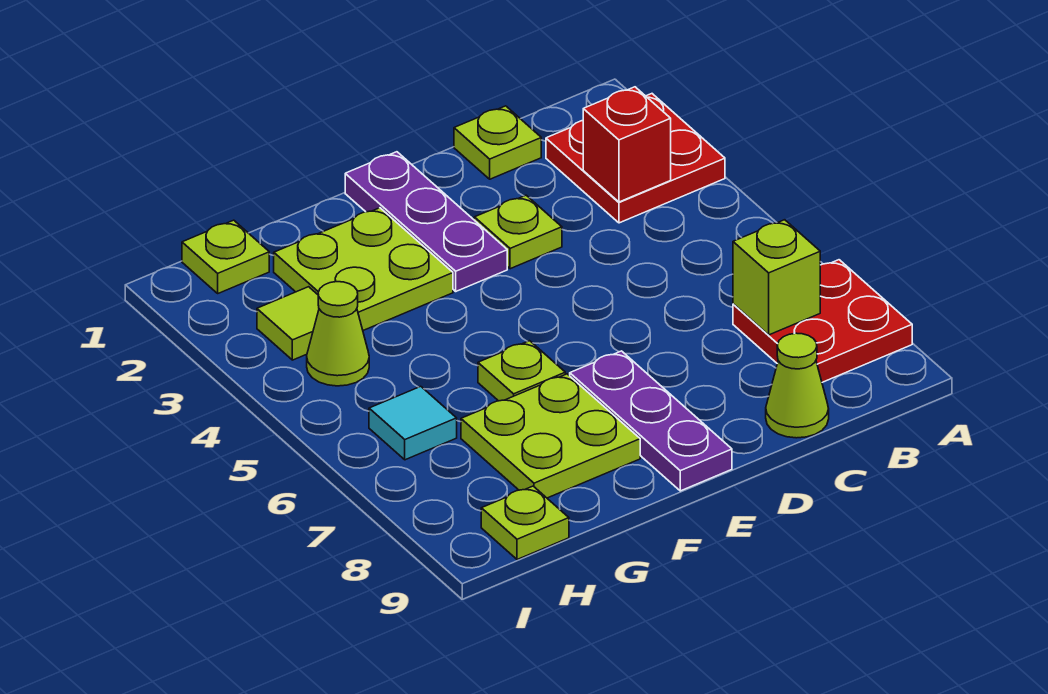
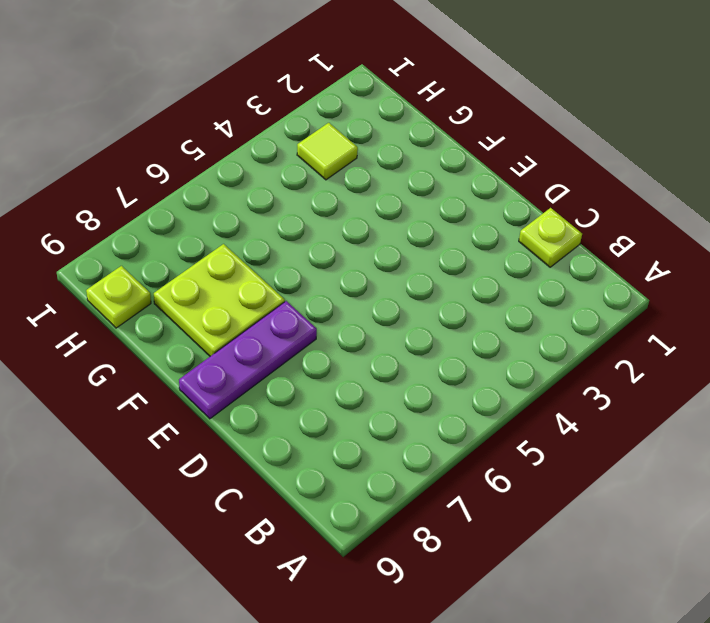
none -> red plate A2:B3 level 1
none -> red plate A7:B8 level 1
none -> lime cone C9 level 1

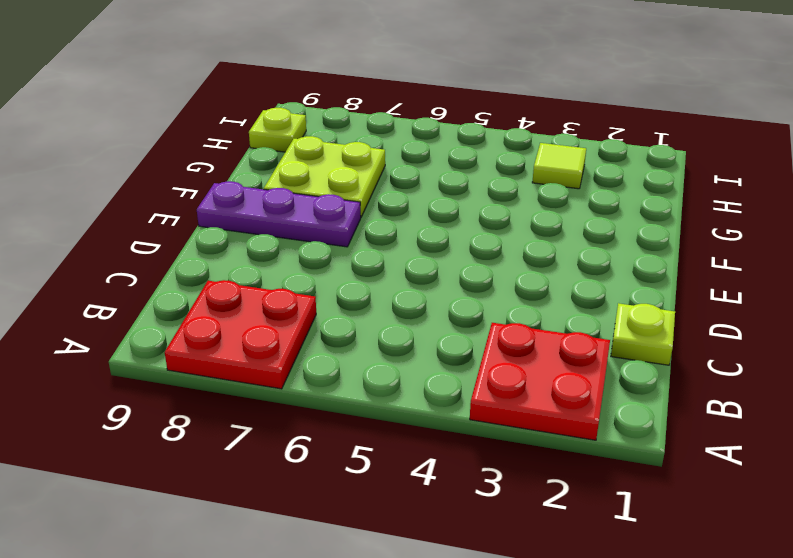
none -> lime cone C9 level 1
none -> lime plate D3 level 1
none -> purple plate E1:E3 level 1

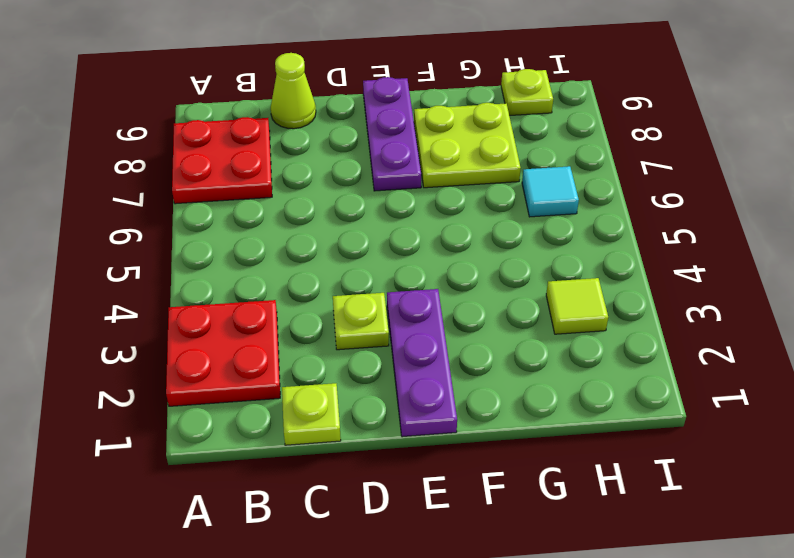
none -> lime plate F2:G3 level 1
none -> lime plate F6 level 1
none -> lime plate H1 level 1

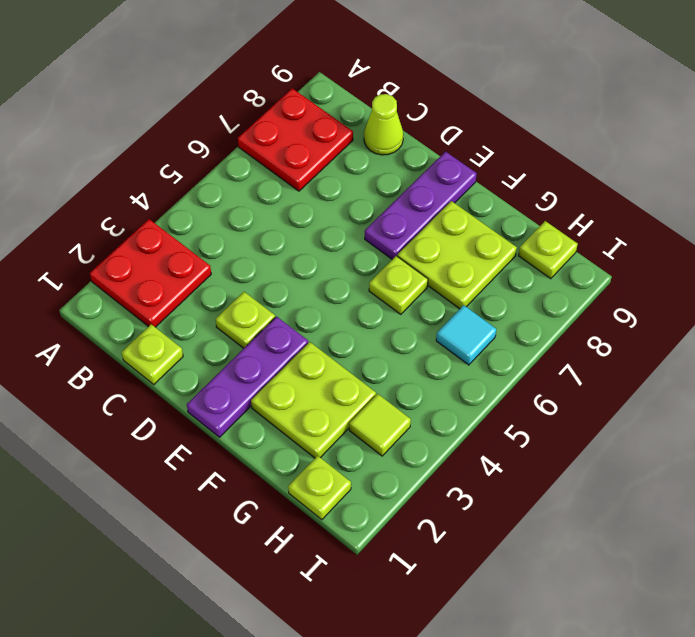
none -> lime cone H4 level 1
none -> red brick B3 level 2
none -> lime brick B7 level 2

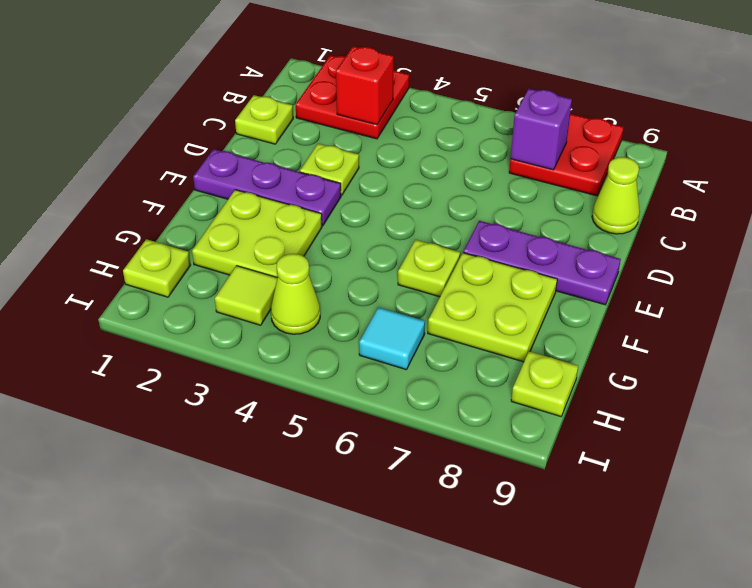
purple brick B7 level 2 -> lime brick B7 level 2

